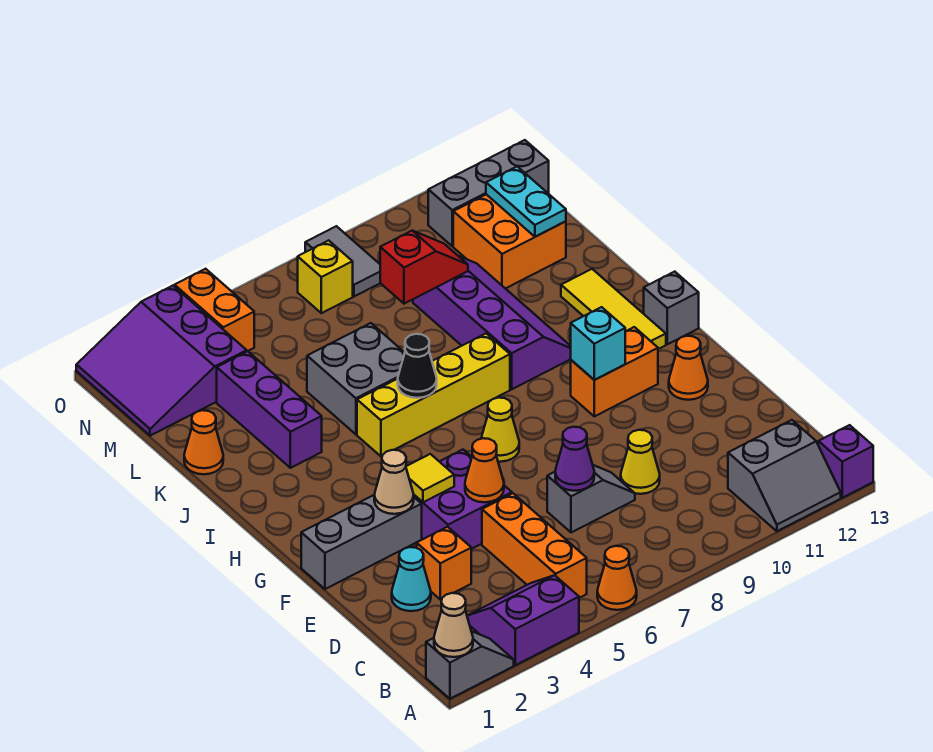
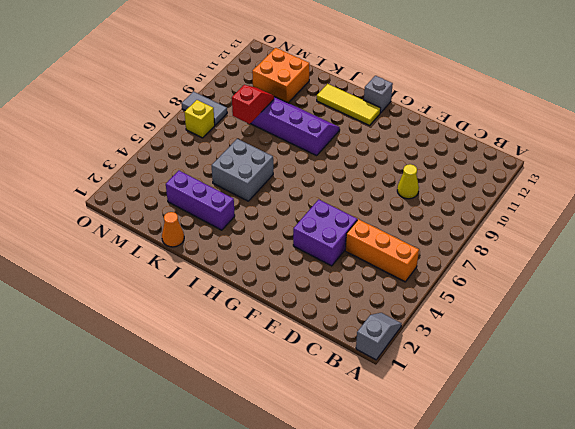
none -> purple slope A3:B4 level 1 top A
none -> orange cone A6 level 1
none -> grey slope A11:B12 level 1 top B
none -> purple brick A13 level 1

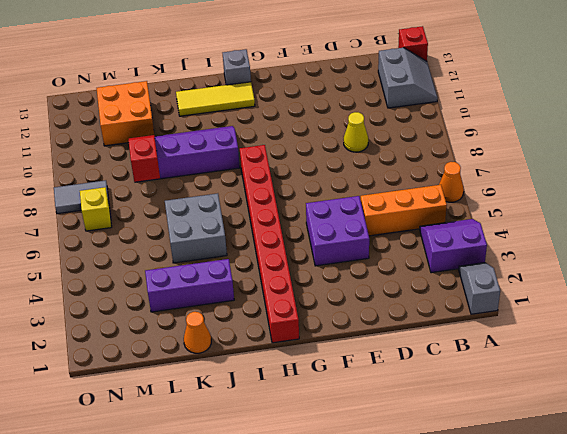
purple slope A3:B4 level 1 top 3 -> purple slope A3:B4 level 1 top A
red brick A13 level 1 -> purple brick A13 level 1
red brick H1:H8 level 1 -> none
none -> cyan cone D2 level 1
none -> orange brick D3 level 1
none -> grey slope D7:D8 level 1 top 7
none -> grey brick F1:F3 level 1

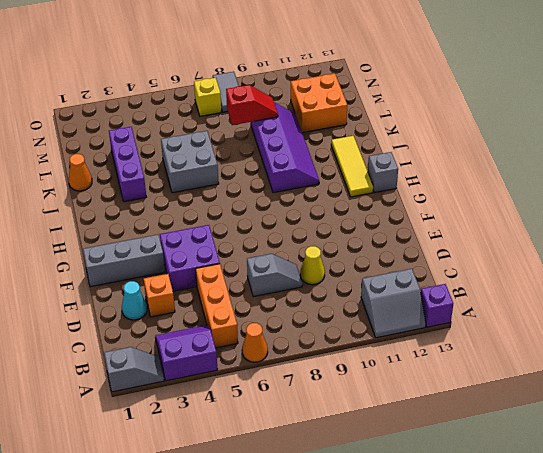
none -> orange cone F12 level 1
none -> yellow cone G7 level 1
none -> orange brick G10:G11 level 1
none -> yellow brick I5:I8 level 1

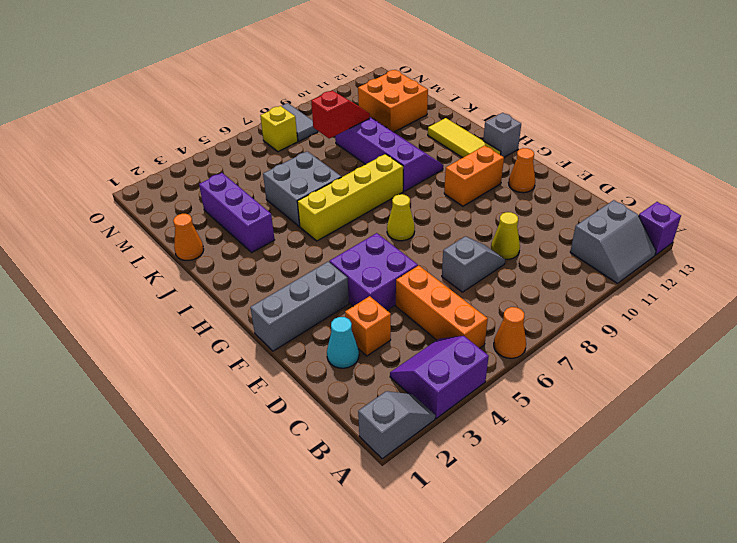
none -> purple slope M1:O3 level 1 top 3
none -> orange brick N4:O4 level 1
none -> grey brick N11:N13 level 1
none -> tan cone A1 level 2

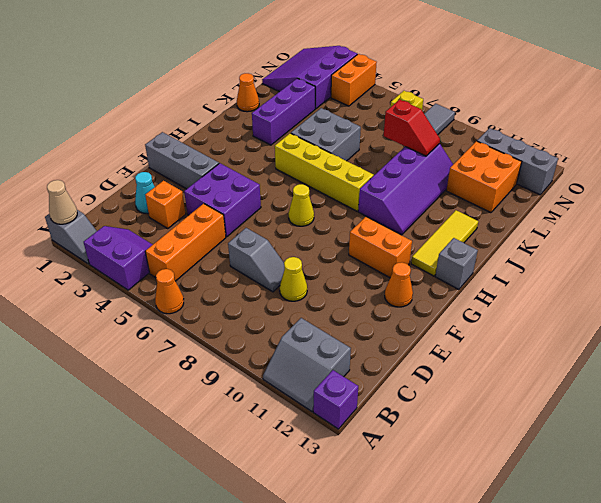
none -> purple cone D7 level 2
none -> orange cone E5 level 2
none -> tan cone F3 level 2
none -> yellow tile F4 level 2

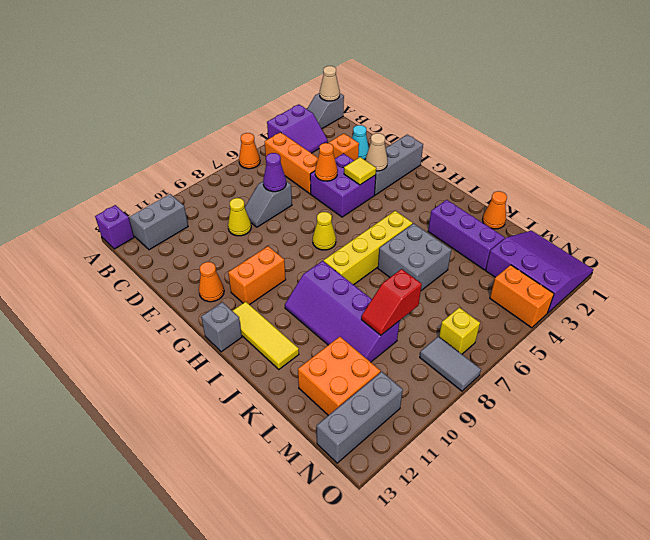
none -> cyan brick G10 level 2
none -> black cone I6 level 2
none -> cyan plate L12:M12 level 2

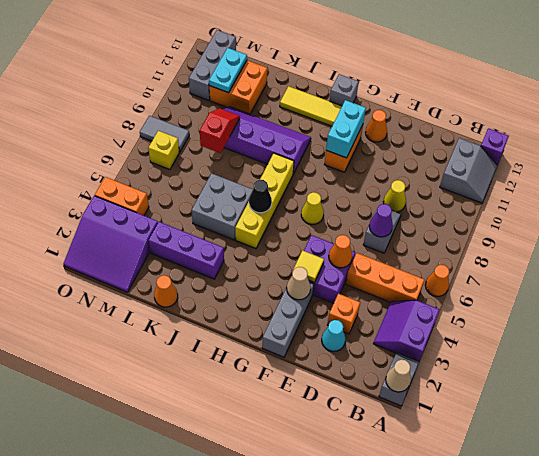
cyan brick G10:G11 level 2 -> cyan brick G10 level 2
cyan plate M11:M12 level 2 -> cyan plate L12:M12 level 2

